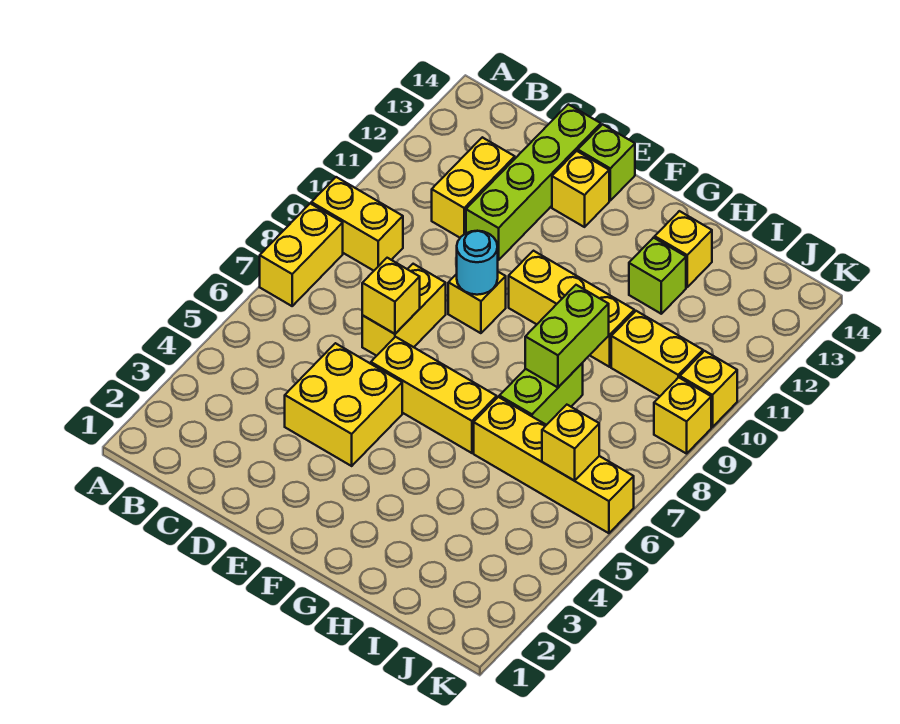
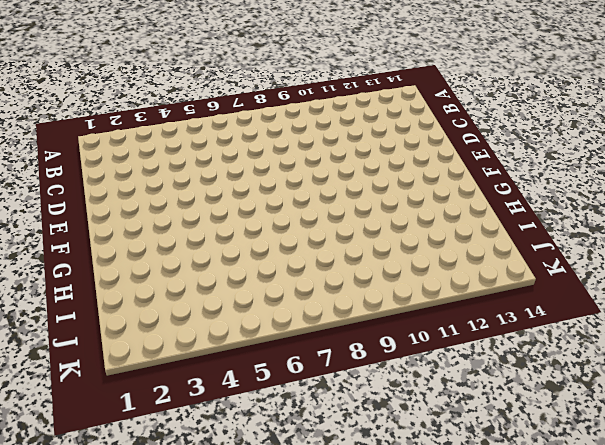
none -> yellow brick A7:A8 level 1
none -> yellow brick A9:B9 level 1
none -> yellow brick C11:C12 level 1

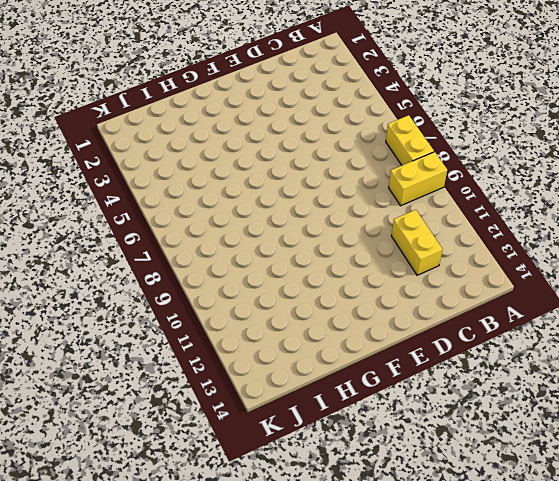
none -> yellow brick D4:E5 level 1
none -> yellow brick D7:D8 level 1
none -> lime brick D11:D14 level 1

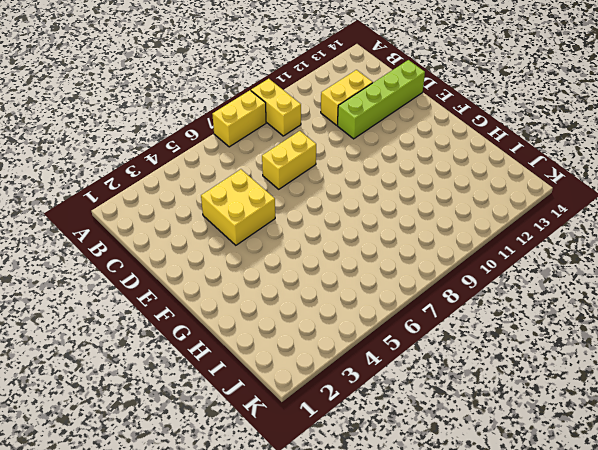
none -> yellow brick E6:G6 level 1
none -> yellow brick E9 level 1
none -> yellow brick E13 level 1

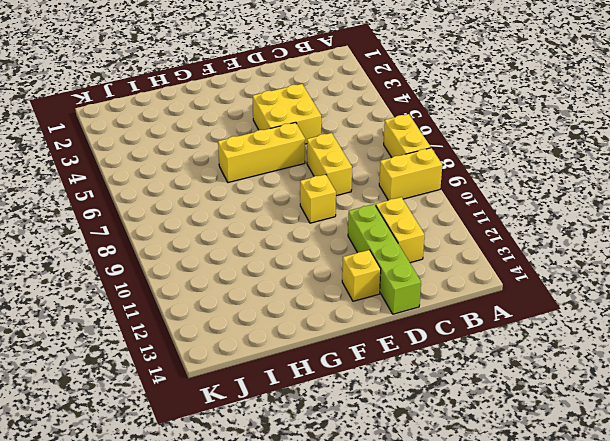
none -> lime brick E14 level 1
none -> yellow brick F10:H10 level 1
none -> yellow brick H6:K6 level 1

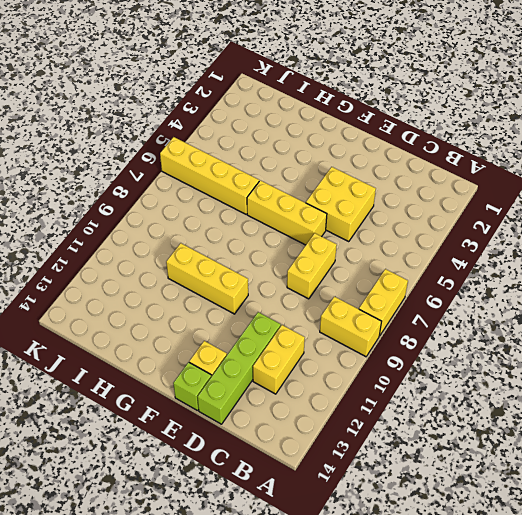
none -> yellow brick E9 level 1
none -> lime brick H7:H8 level 1
none -> lime brick H12 level 1

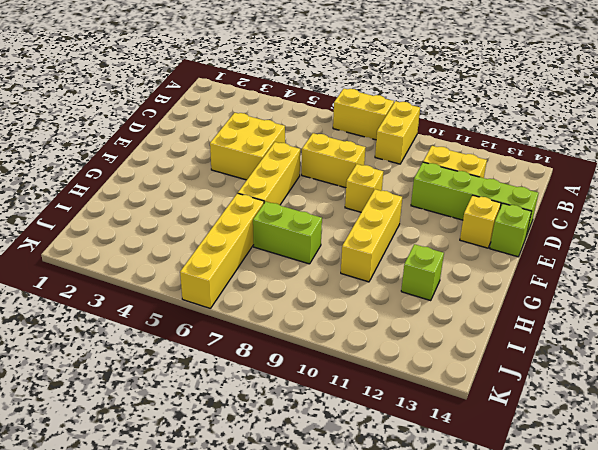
none -> yellow brick H13 level 1
none -> yellow brick I10:J10 level 1
none -> yellow brick K9 level 1

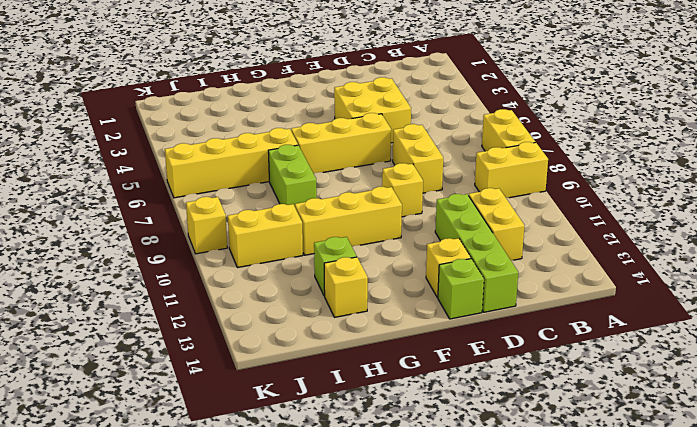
none -> yellow brick K10 level 1
none -> yellow brick D7 level 2
none -> cyan round brick E9 level 2

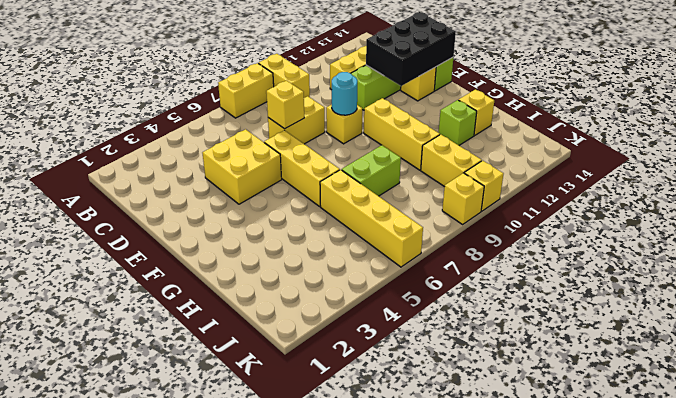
black brick D12:E14 level 2 -> none
none -> lime brick H8:H9 level 2
none -> yellow brick J6 level 2

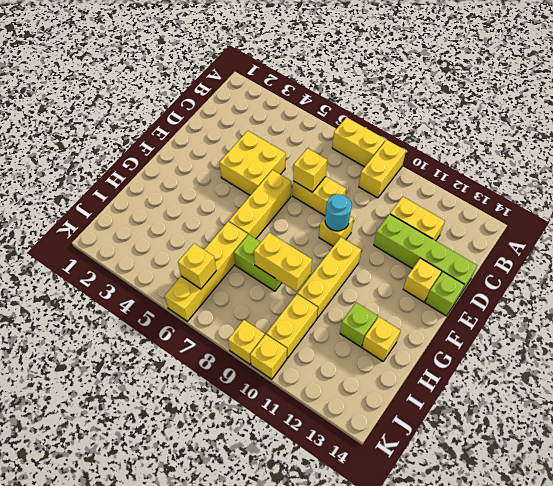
yellow brick H8:H9 level 2 -> lime brick H8:H9 level 2

